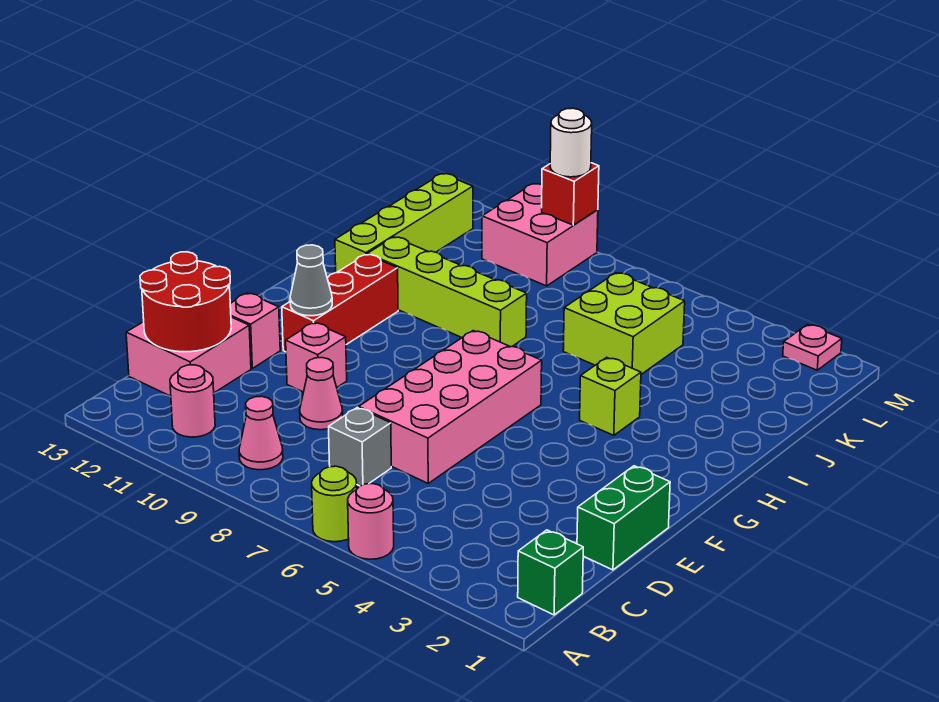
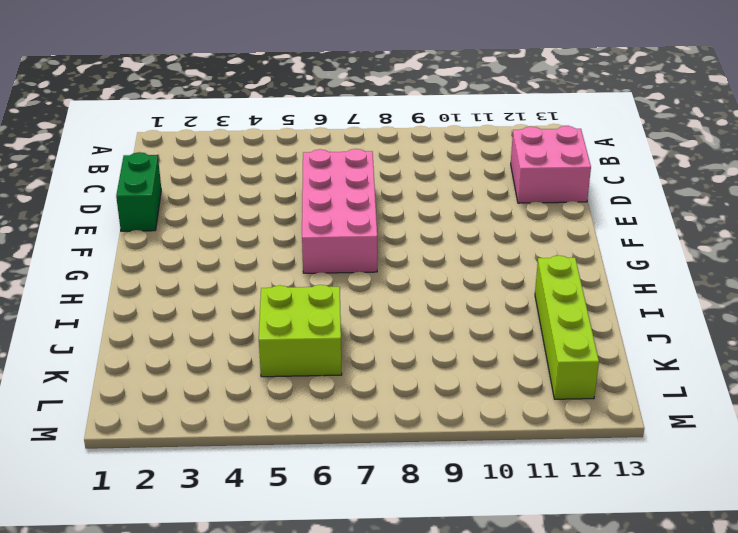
none -> pink round brick A5 level 1
none -> lime round brick A6 level 1
none -> green brick B1 level 1

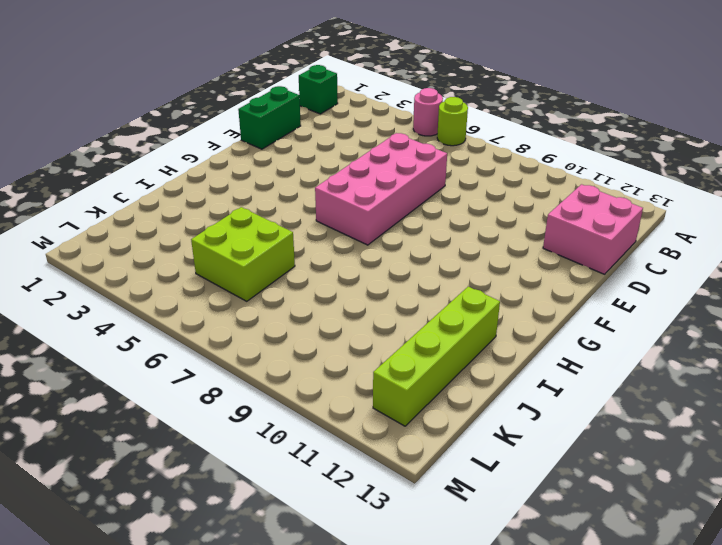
none -> pink cone B9 level 1
none -> pink round brick B11 level 1
none -> grey brick C7 level 1

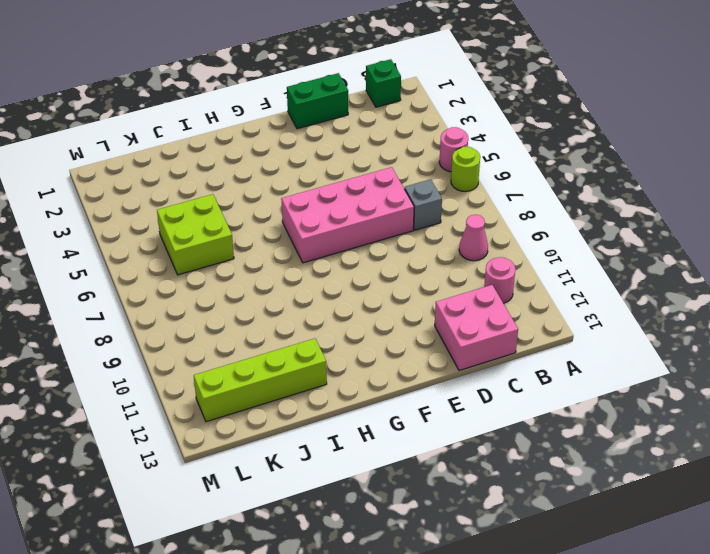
none -> pink cone D9 level 1
none -> pink brick E10 level 1
none -> pink brick E12 level 1

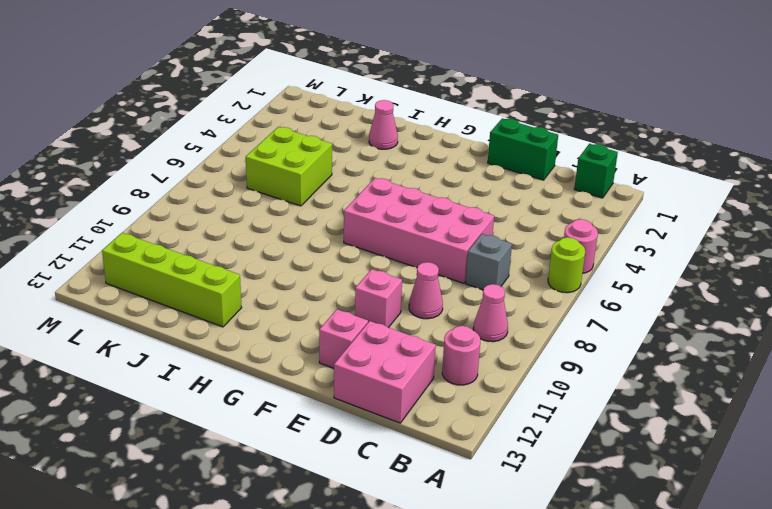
pink cone I2 level 1 -> none
none -> red brick F11:H11 level 1
none -> lime brick H4 level 1
none -> lime brick I8:I11 level 1

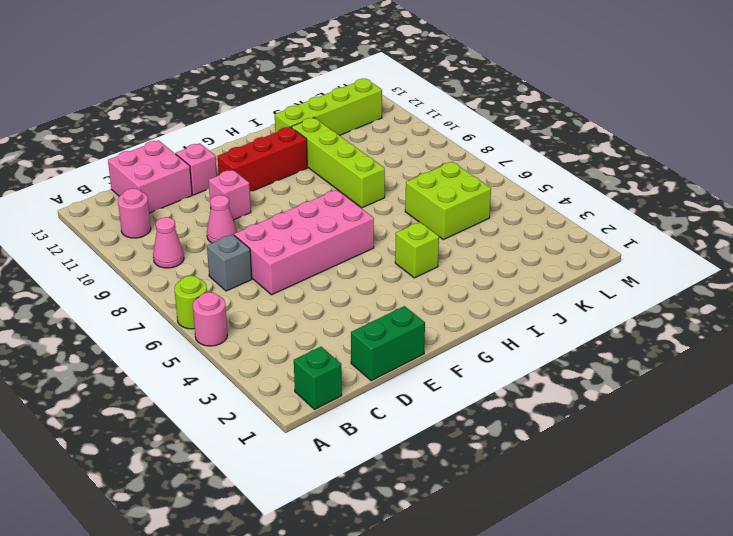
none -> pink brick L9:M10 level 1
none -> pink plate M2 level 1
none -> red round brick C12:D13 level 2

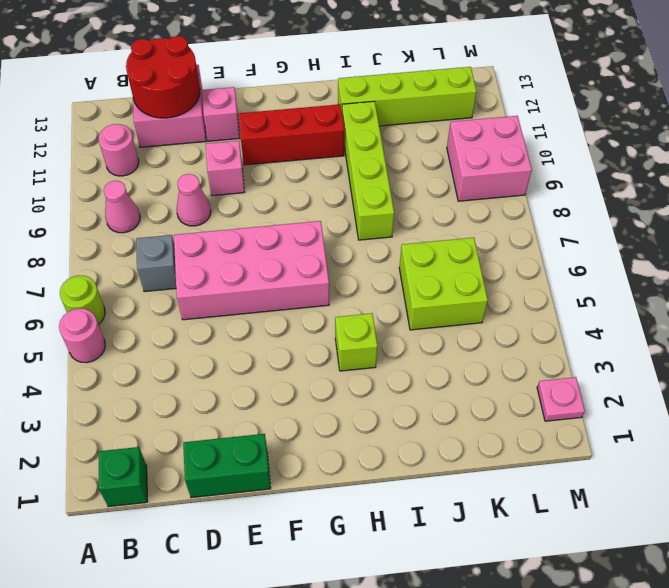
none -> grey cone F11 level 2
none -> red brick M9 level 2
none -> white round brick M9 level 3

